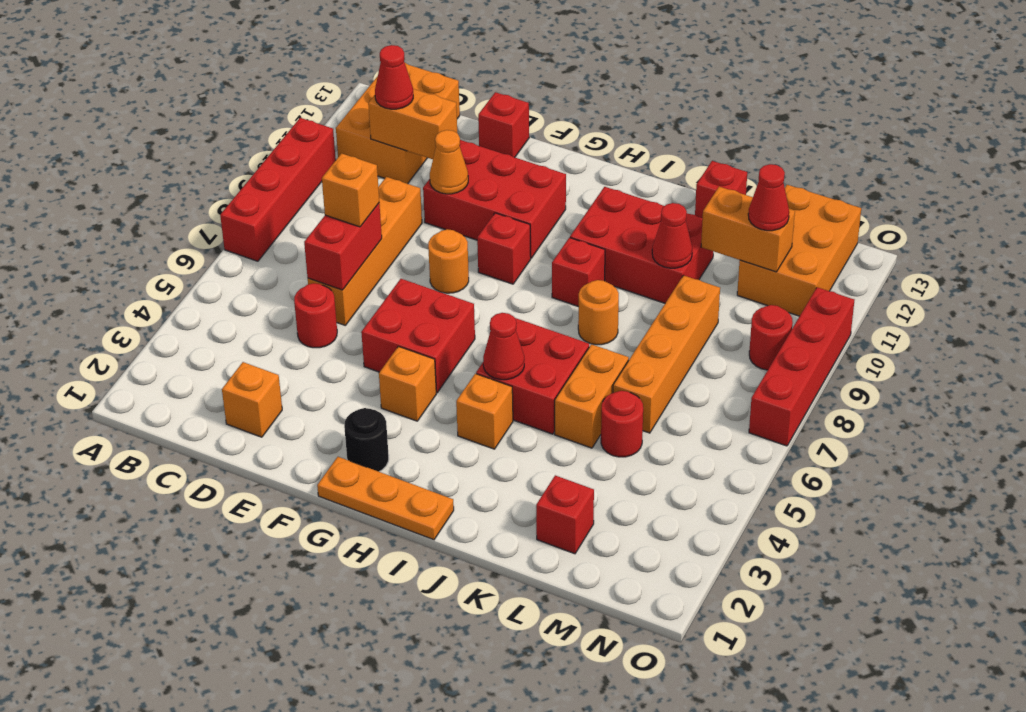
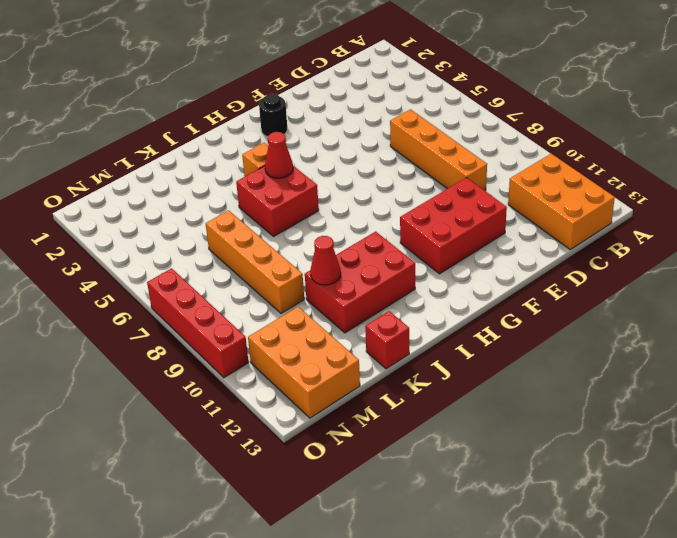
none -> red brick A7:A10 level 1
none -> orange brick D2 level 1
none -> red round brick D5 level 1
none -> red brick E13 level 1

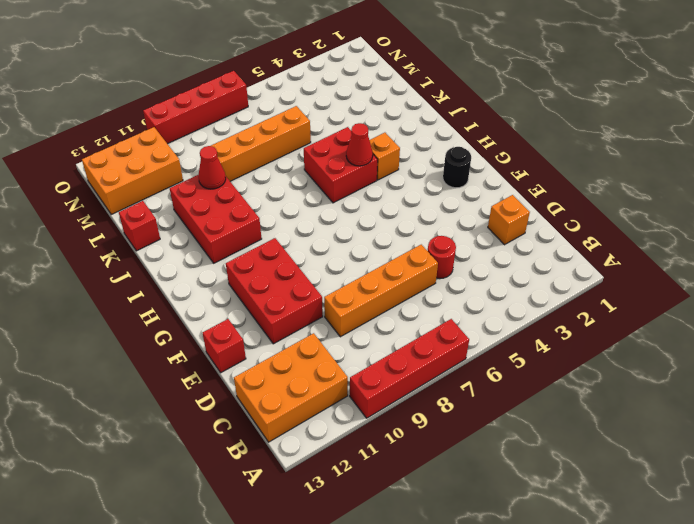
none -> red brick F5:G6 level 1
none -> orange round brick F8 level 1
none -> orange plate G1:I1 level 1
none -> orange brick G4 level 1

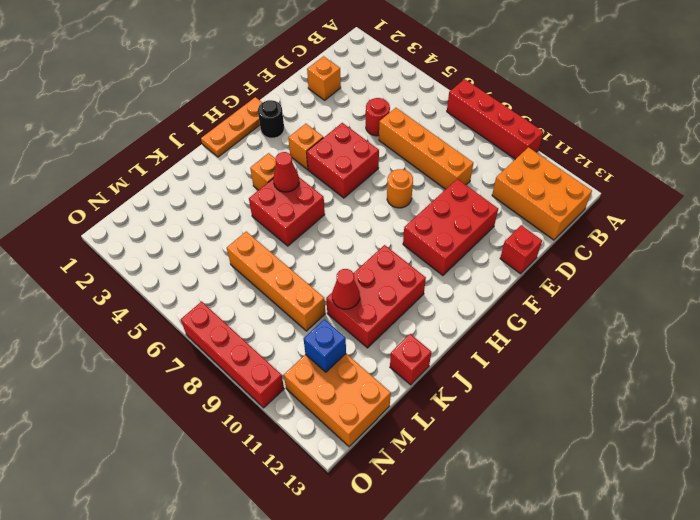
blue brick M11 level 2 -> orange brick L11:M11 level 2
none -> red brick G9 level 1
none -> red brick I9 level 1
none -> orange round brick J8 level 1
none -> orange brick K5:K6 level 1

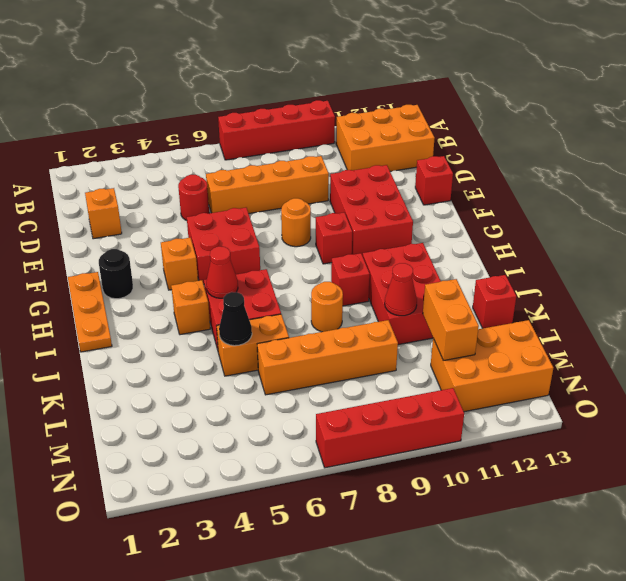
black cone K5 level 2 -> none
none -> red brick L2 level 1
none -> red round brick L5 level 1
none -> red round brick N9 level 1
none -> orange brick C11:D11 level 2

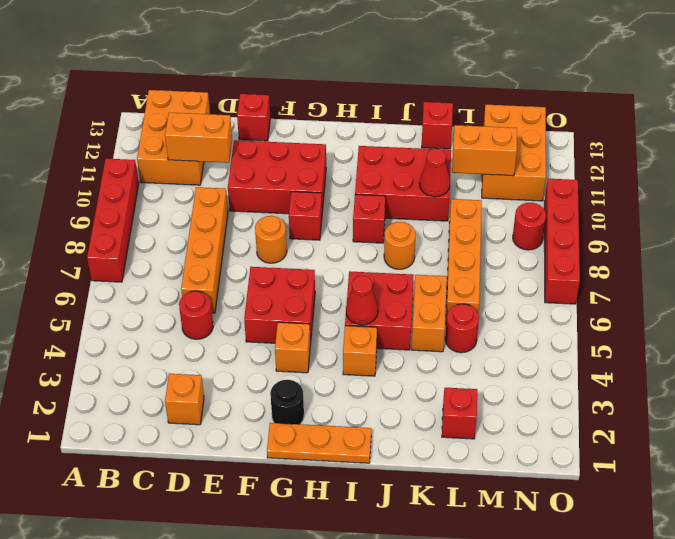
none -> red brick D6:D7 level 2
none -> orange cone E10 level 2
none -> red cone C11 level 3
none -> orange brick D7 level 3

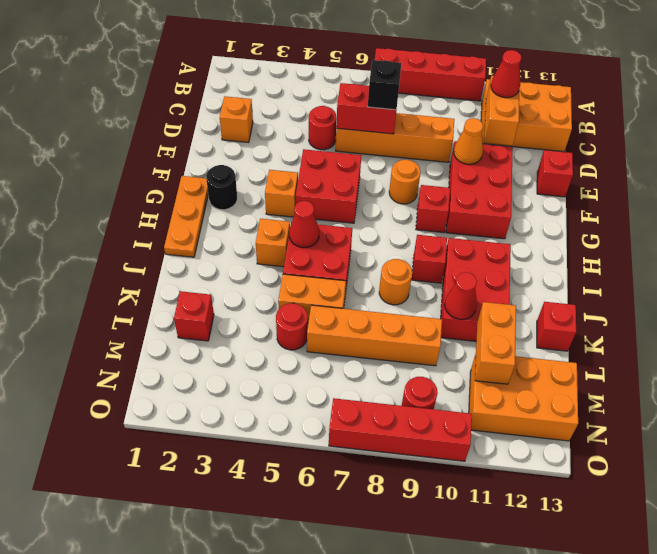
black brick D7 level 3 -> orange brick D7 level 3
none -> red cone M11 level 3

